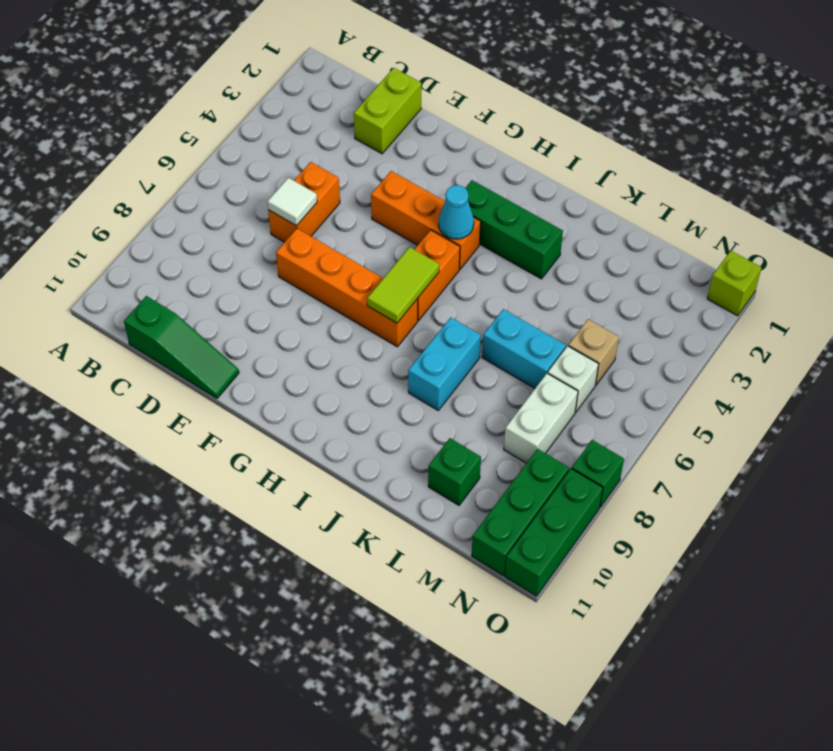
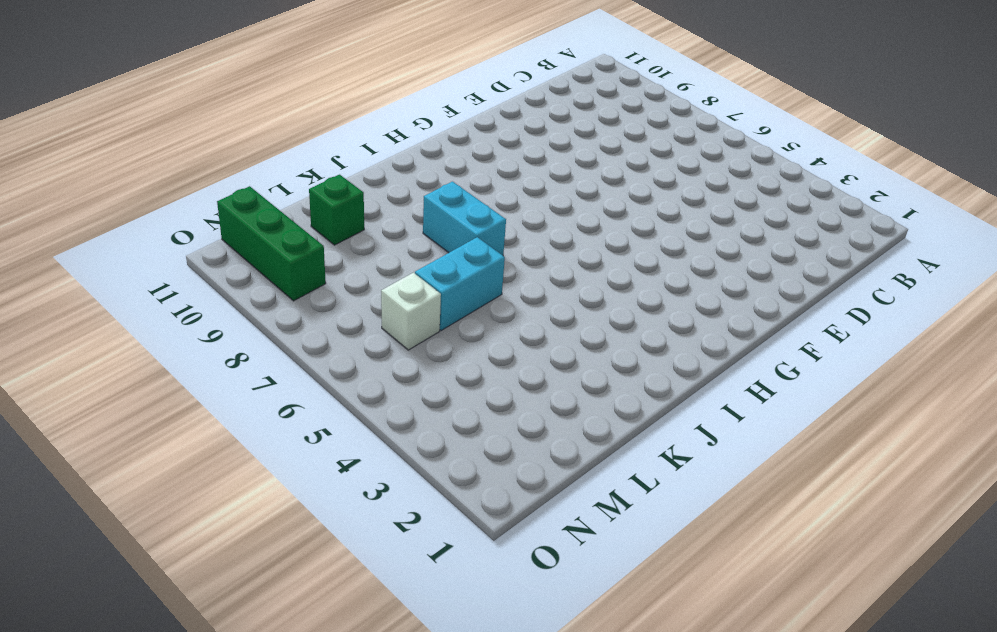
none -> green slope C11:E11 level 1 top C
none -> lime brick D1:D2 level 1
none -> orange brick D5:D6 level 1

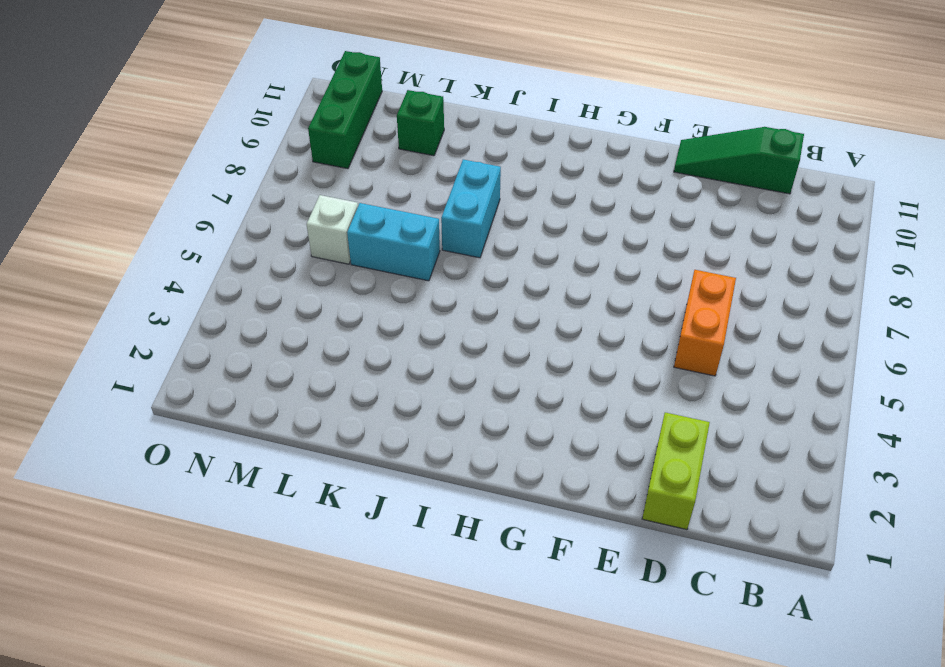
none -> orange brick E7:H7 level 1
none -> orange brick F4:H4 level 1
none -> green brick H3:J3 level 1

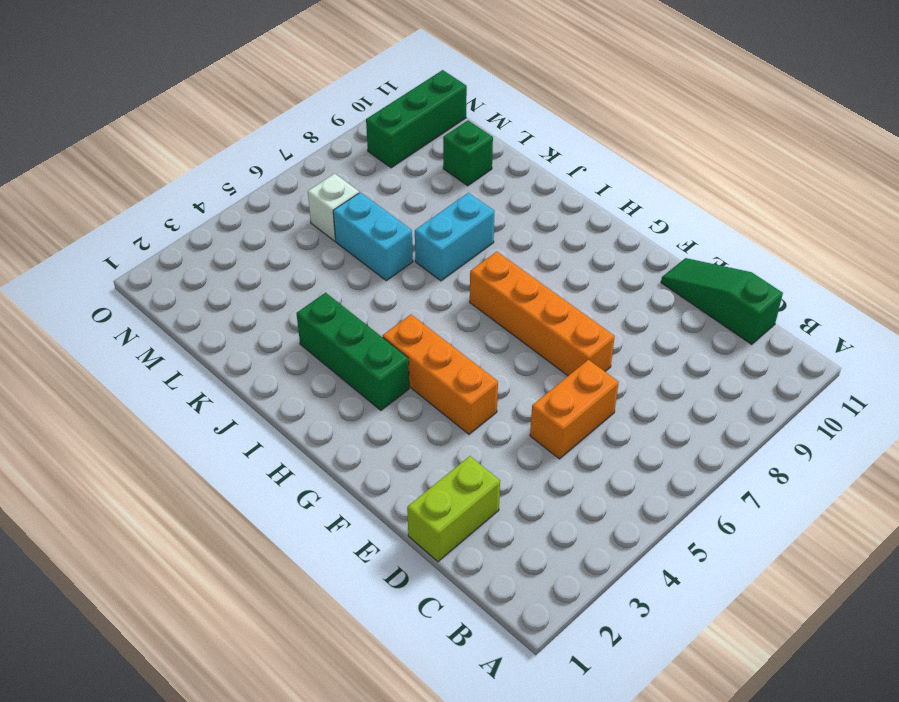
none -> orange brick H5:H6 level 1
none -> tan brick M5 level 1
none -> white brick M7:M8 level 1

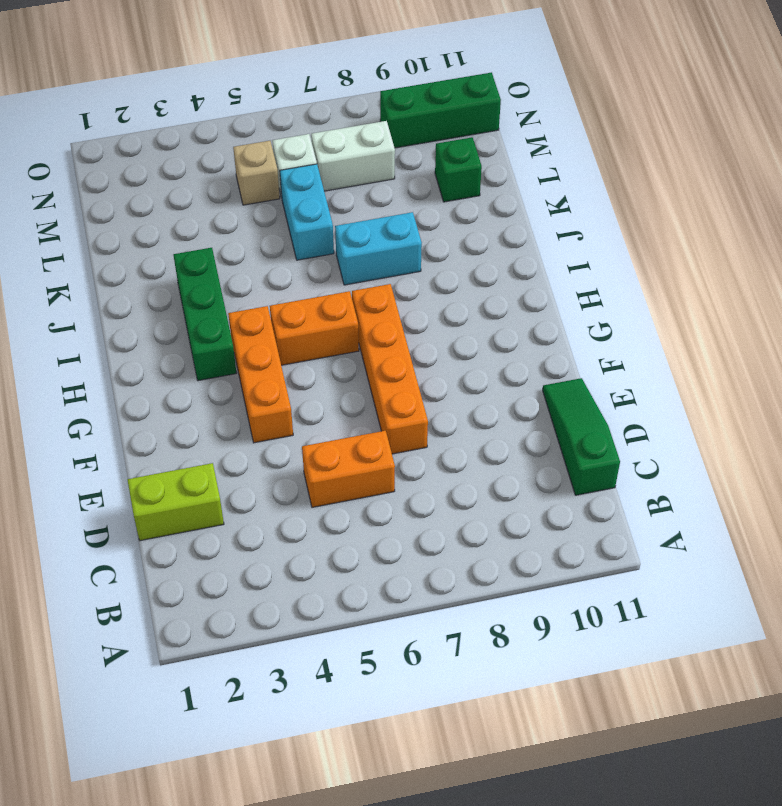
none -> lime brick O1 level 1
none -> green brick O8 level 1
none -> green brick O9:O11 level 1

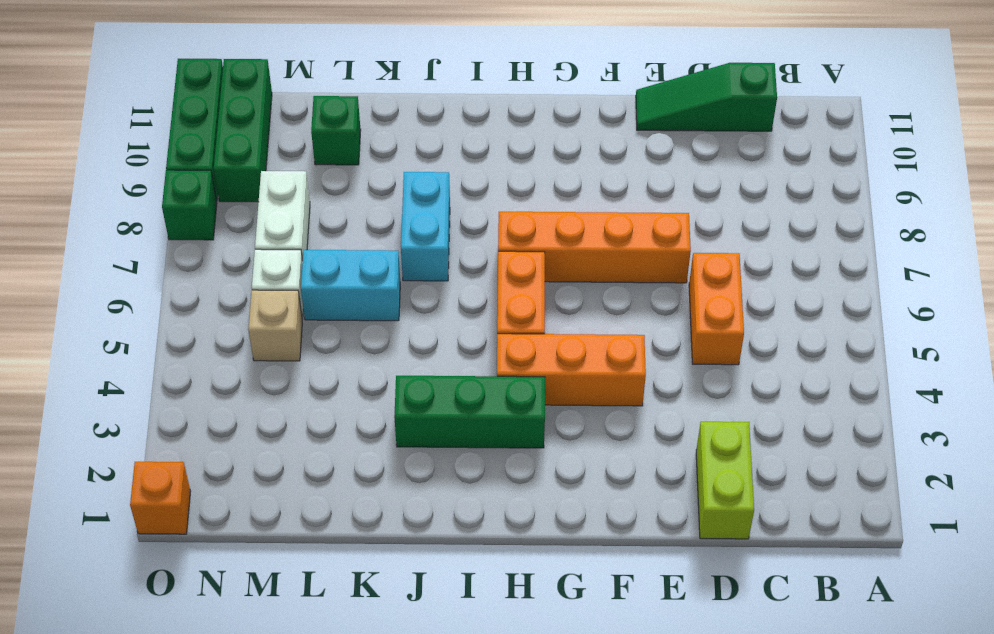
orange brick O1 level 1 -> lime brick O1 level 1
none -> white tile D6 level 2
none -> cyan cone H4 level 2
none -> lime tile H6:H7 level 2

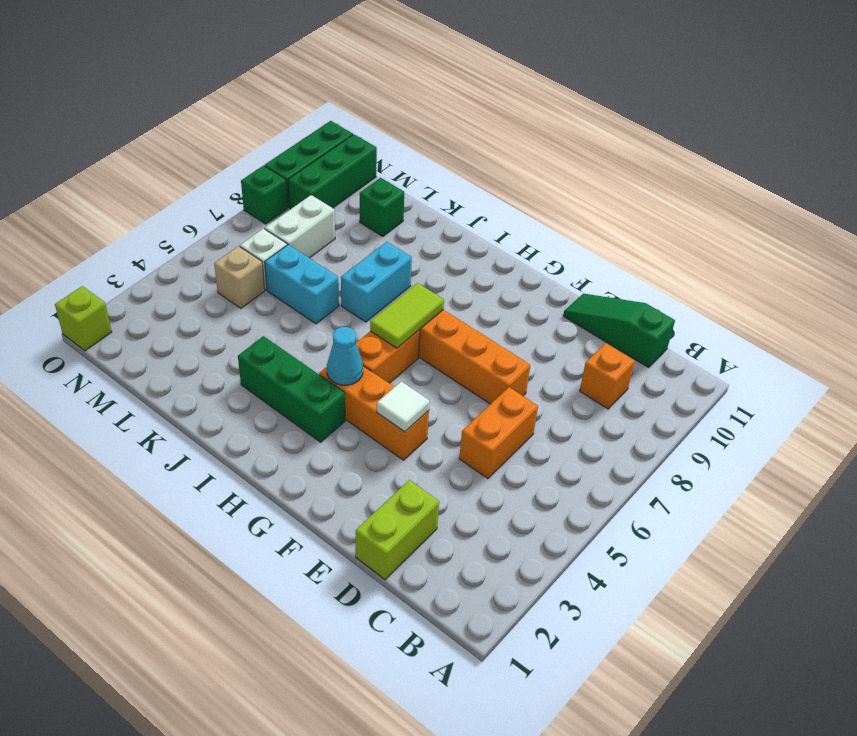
orange brick C9 level 1 -> none
white tile F4 level 2 -> white tile D6 level 2

